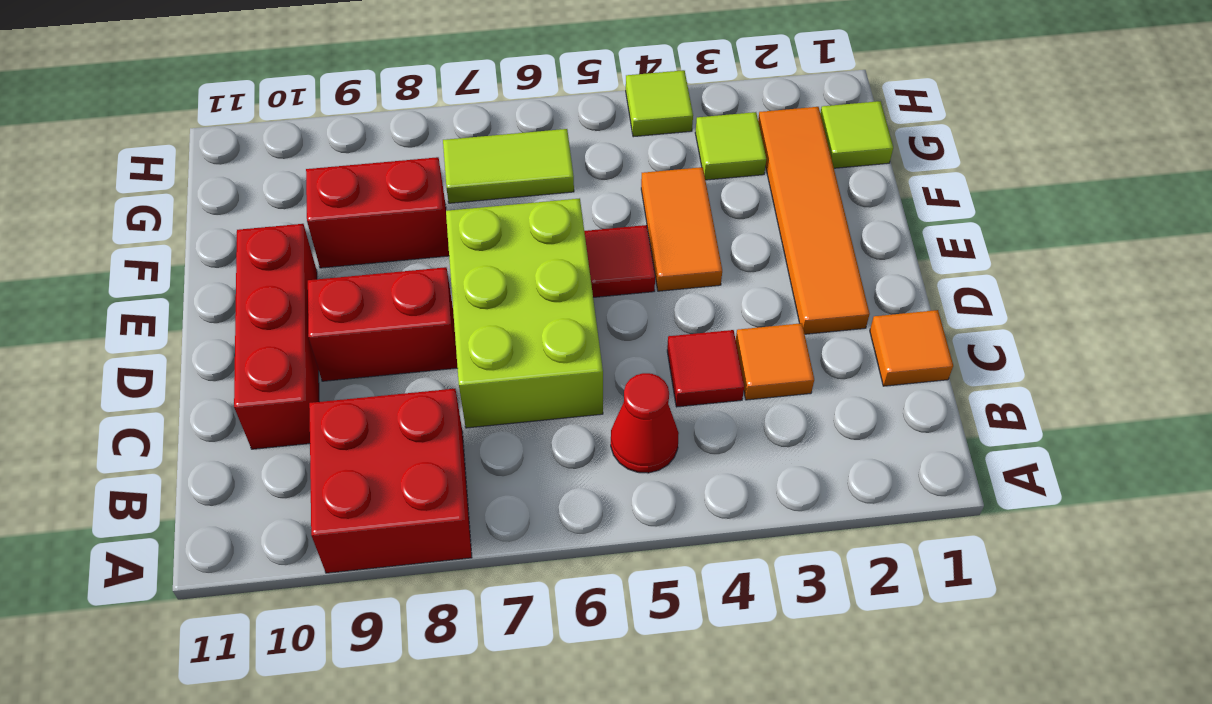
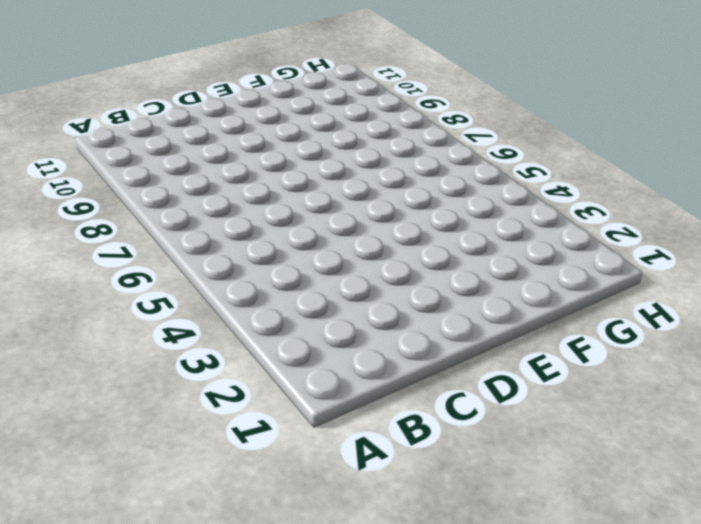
none -> red brick A8:B9 level 1
none -> red cone B5 level 1
none -> orange tile C1 level 1

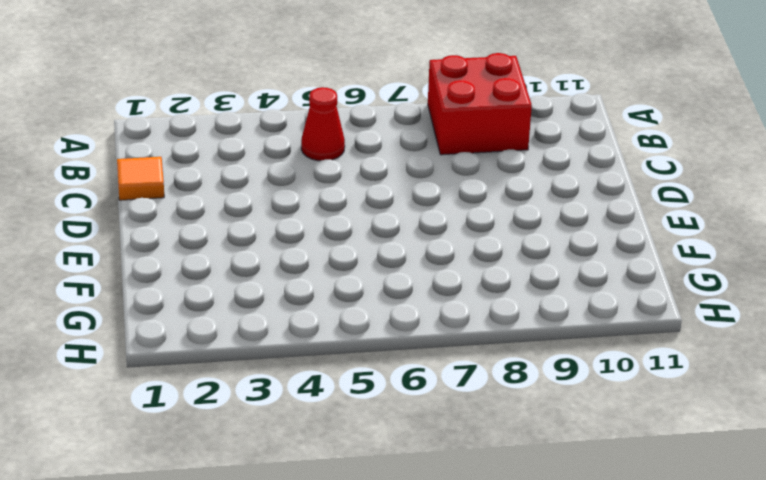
none -> orange tile C3 level 1
none -> red tile C4 level 1
none -> lime brick C6:E7 level 1

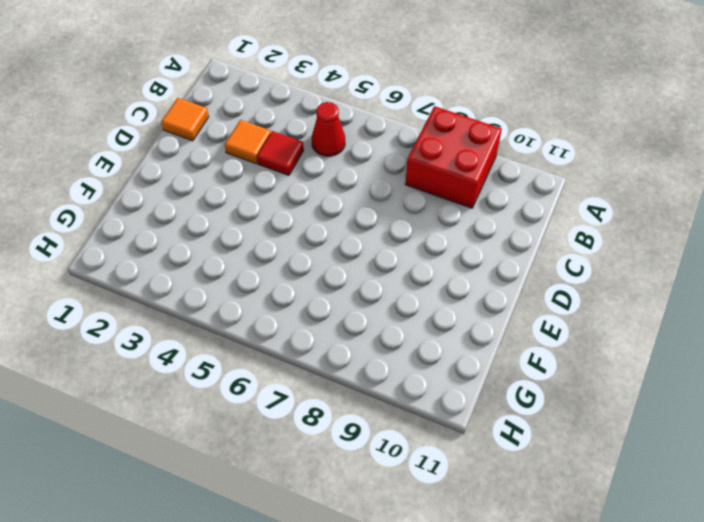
none -> lime brick C6:E7 level 1
none -> red brick C10:E10 level 1
none -> orange tile D2:G2 level 1

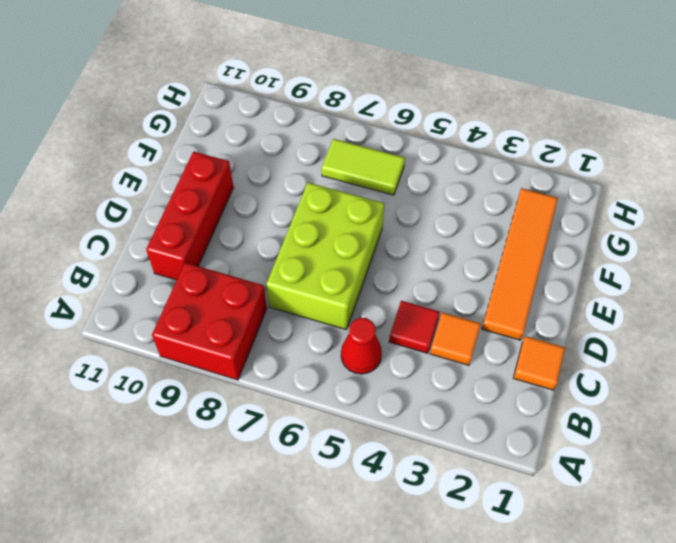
none -> red brick D8:D9 level 1
none -> orange tile E4:F4 level 1
none -> red tile E5 level 1

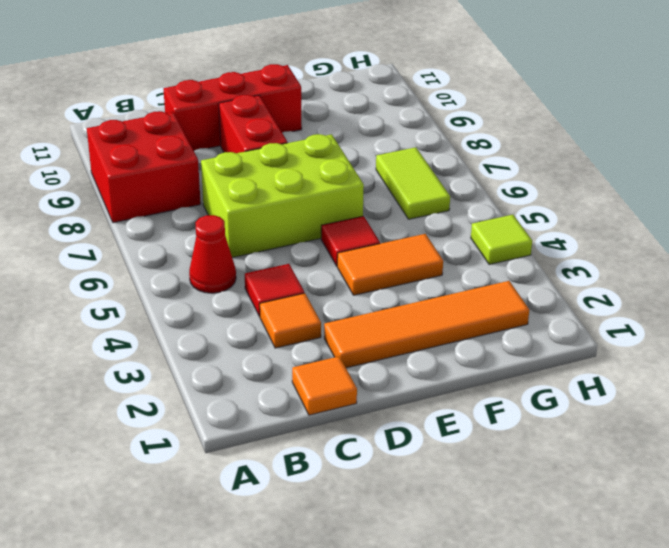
none -> red brick F8:F9 level 1
none -> lime tile G1 level 1
none -> lime tile G3 level 1

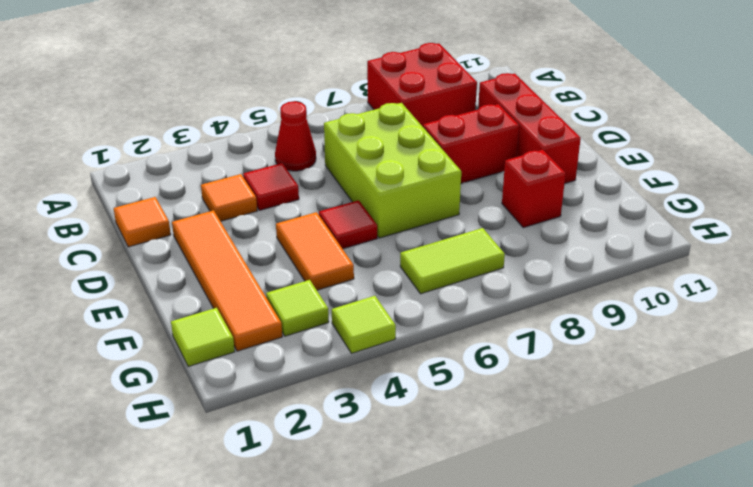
red brick F9 level 1 -> red brick F8:F9 level 1

